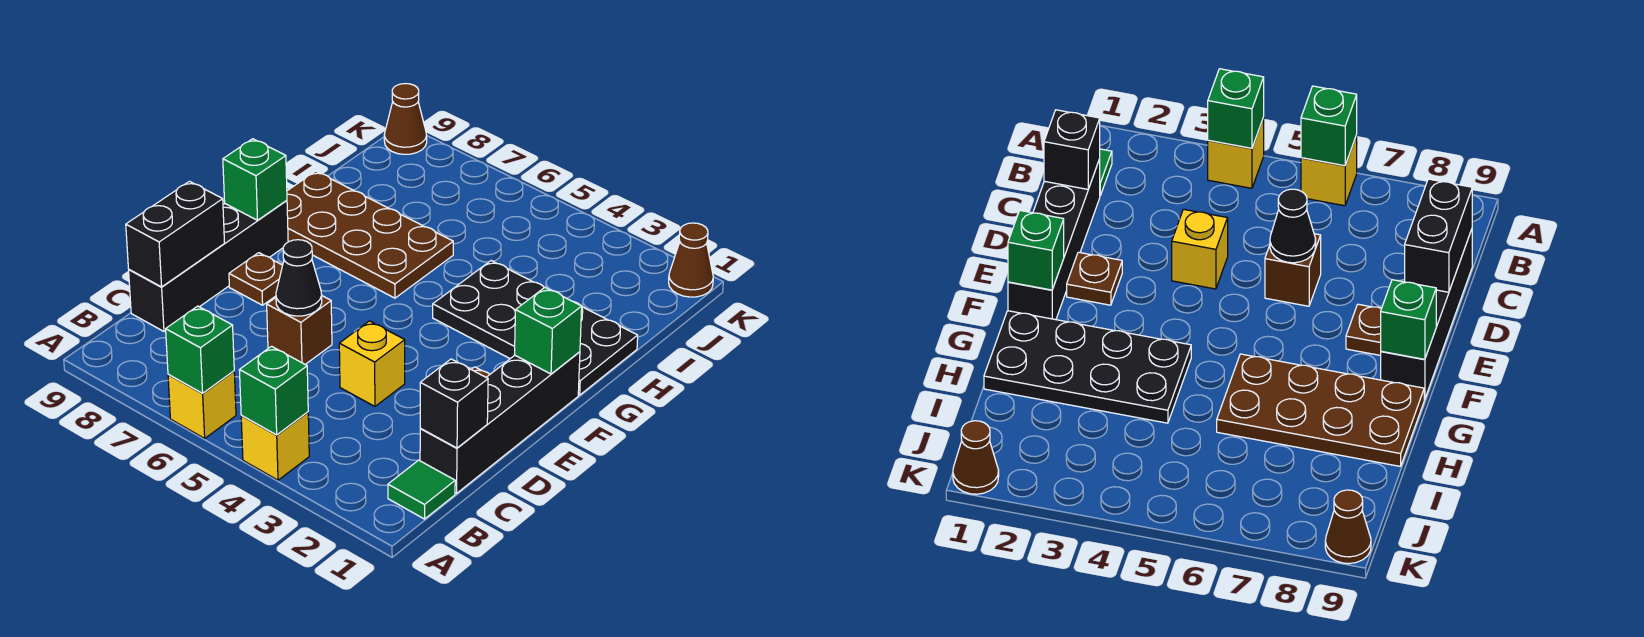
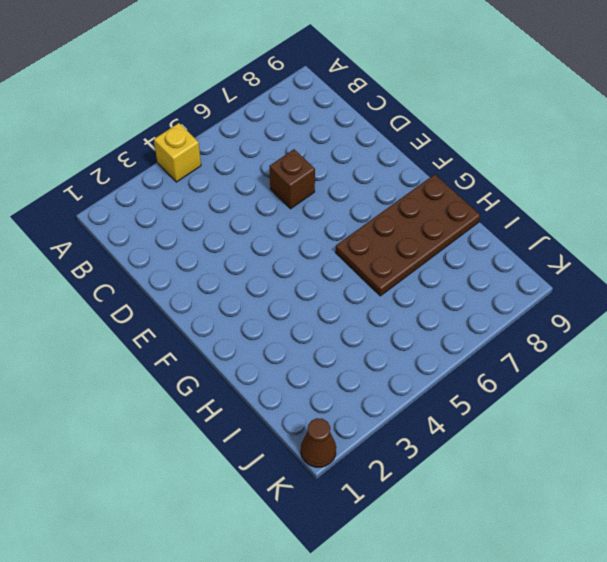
none -> yellow brick A6 level 1
none -> green tile B1 level 1
none -> black brick C1:F1 level 1

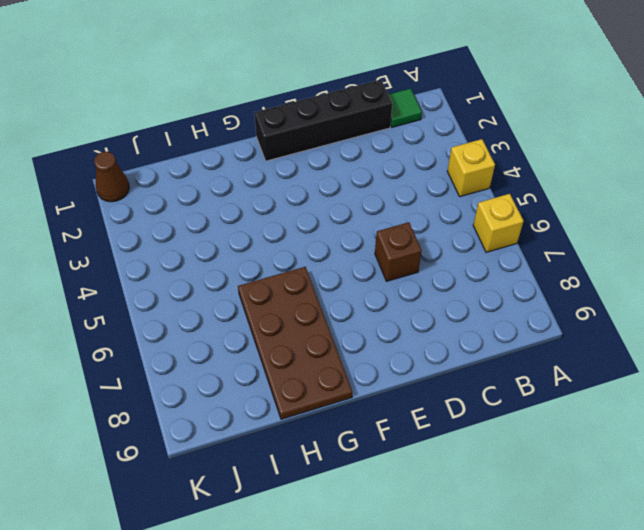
none -> black brick C9:F9 level 1
none -> yellow brick D4 level 1
none -> brown plate E2 level 1

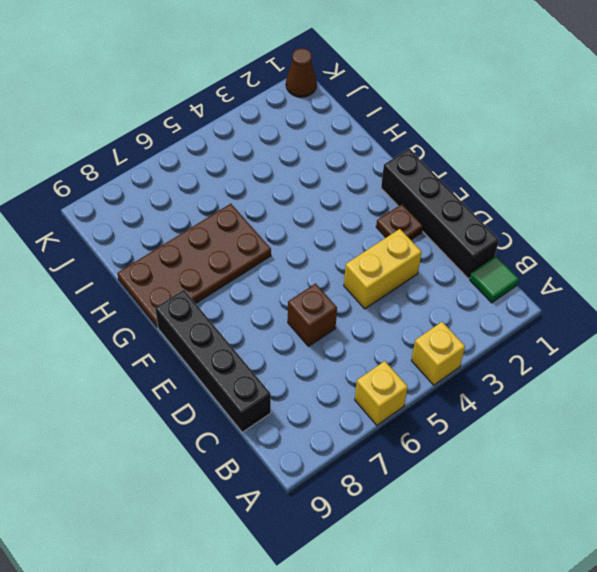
yellow brick D3:D4 level 1 -> yellow brick D4 level 1
none -> brown plate E8 level 1
none -> black plate G1:H4 level 1
none -> brown cone K9 level 1

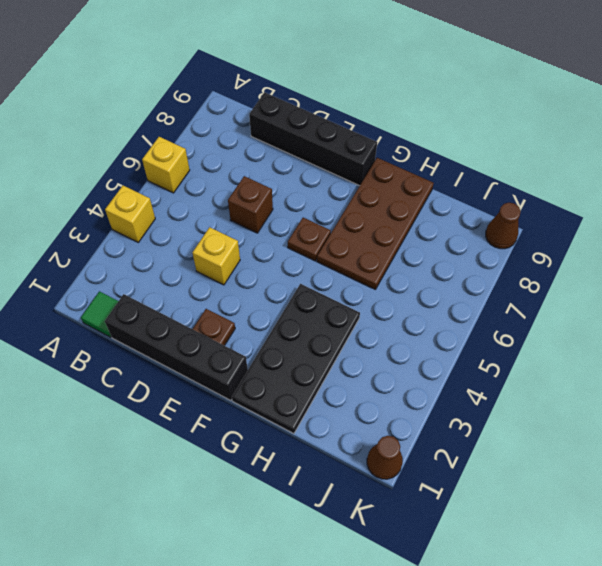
brown plate F6 level 1 -> brown plate E8 level 1
none -> green brick A4 level 2
none -> green brick A6 level 2
none -> black brick C1 level 2

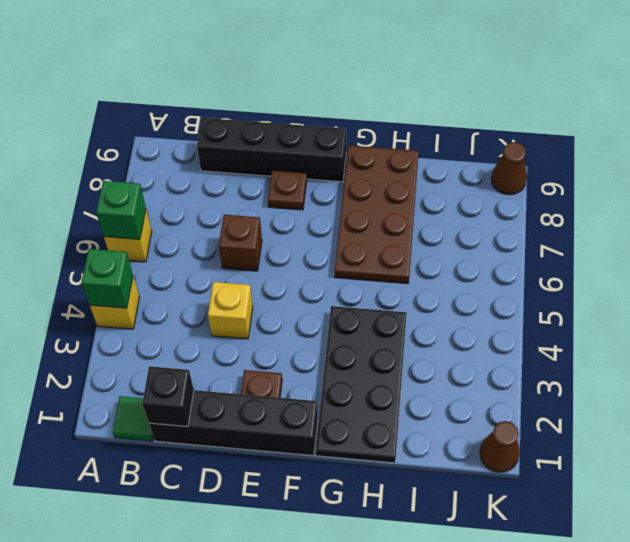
none -> black brick C9:D9 level 2
none -> black cone D6 level 2
none -> green brick F1 level 2

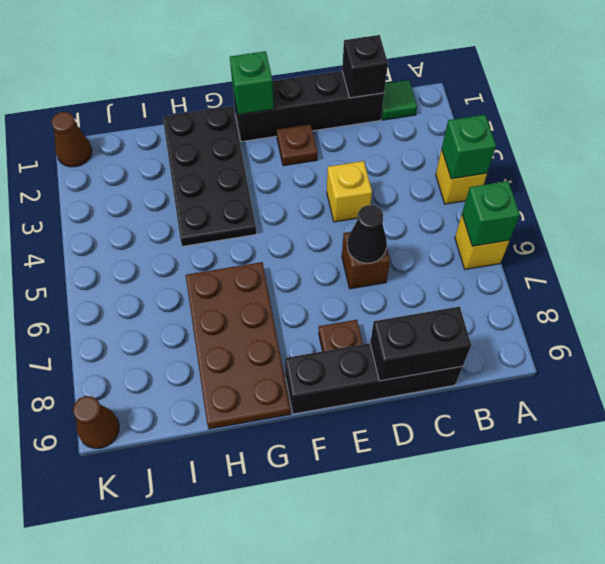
none -> green brick F9 level 2

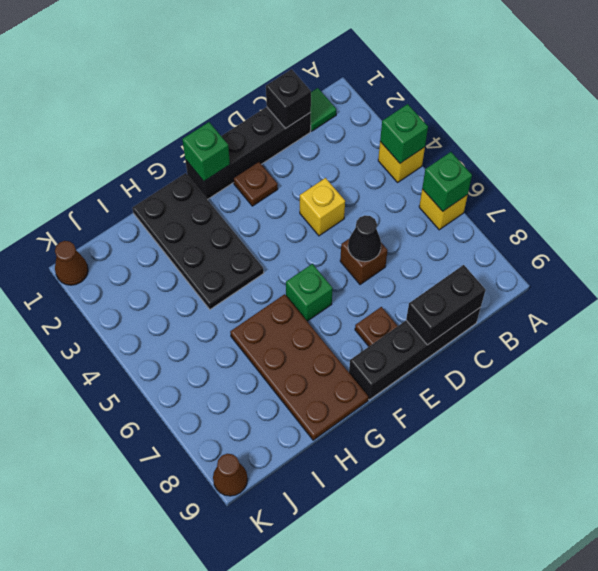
green brick F6 level 1 -> green brick F9 level 2

